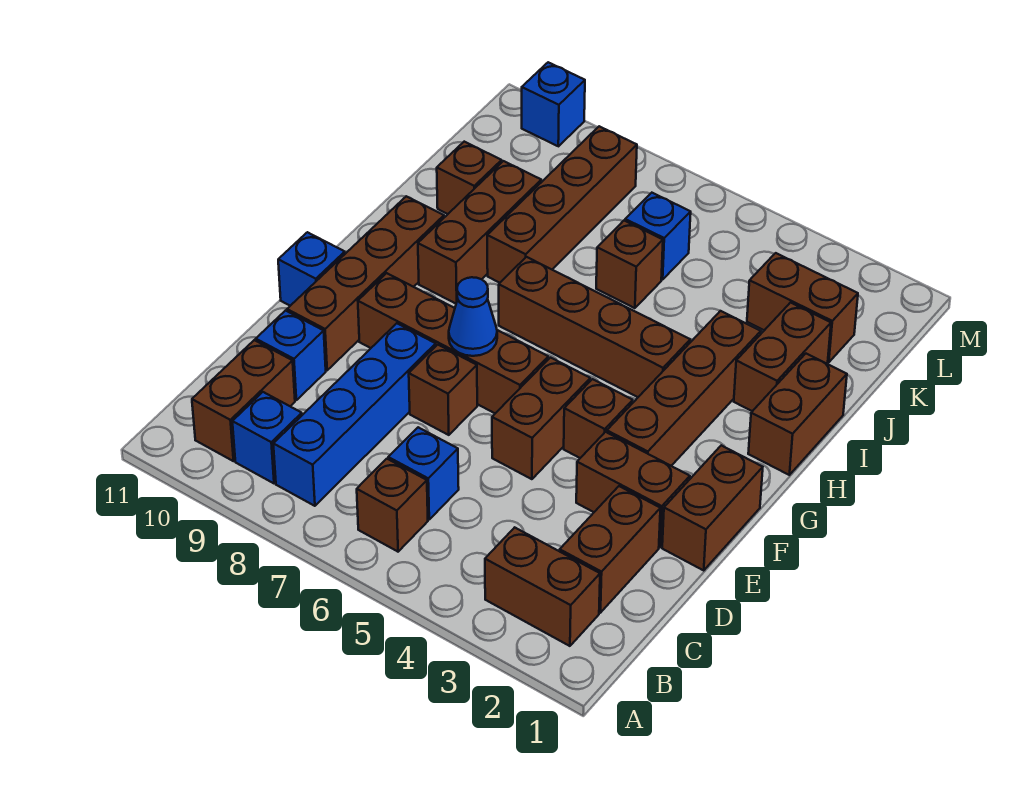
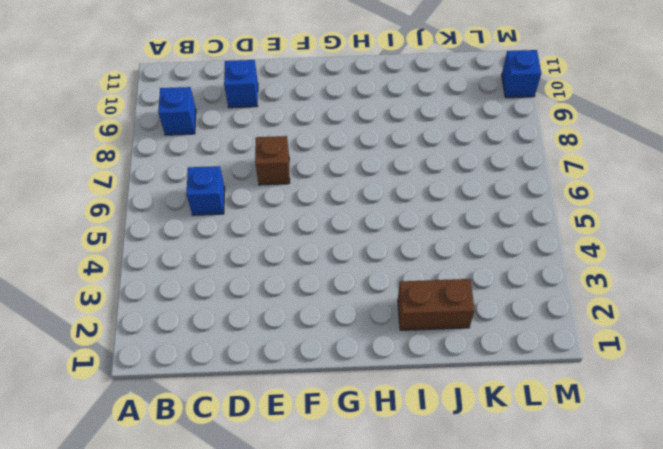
none -> brown brick B2:B3 level 1
none -> brown brick B6 level 1
none -> blue brick B8:E8 level 1

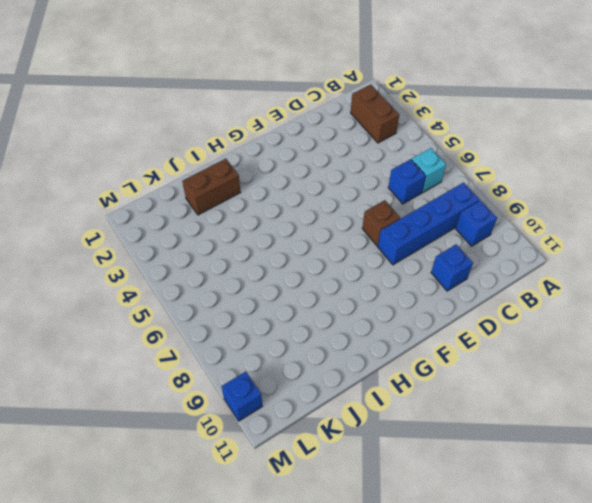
cyan brick B6 level 1 -> brown brick B6 level 1
none -> brown brick B10:C10 level 1
none -> brown brick C2:D2 level 1
none -> brown brick E1:F1 level 1

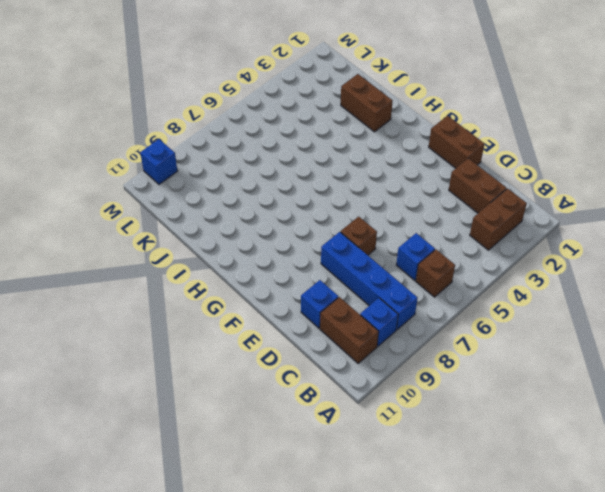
none -> brown brick E2:E3 level 1
none -> brown brick E5:F5 level 1
none -> brown brick E10:H10 level 1

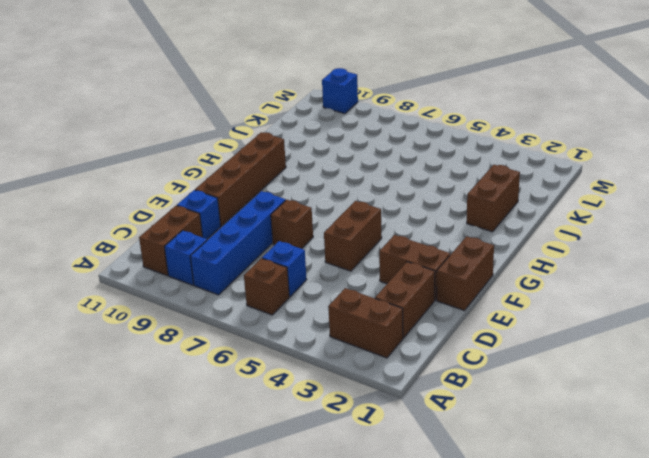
none -> brown brick F3:I3 level 1
none -> brown brick F4 level 1
none -> brown brick F6:F9 level 1

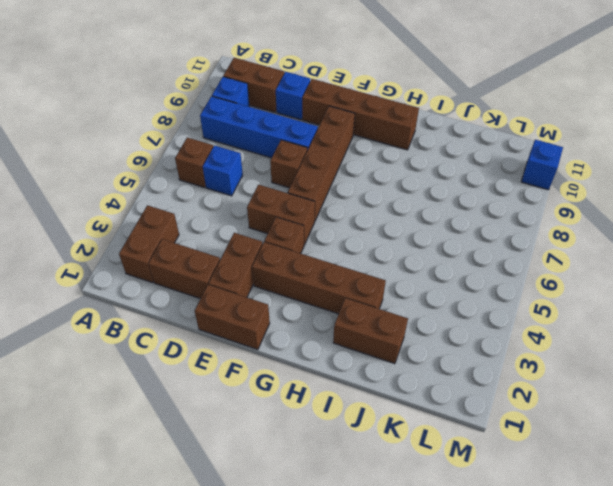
none -> blue brick F11 level 1
none -> brown brick H1:I1 level 1
none -> brown brick H4:H7 level 1

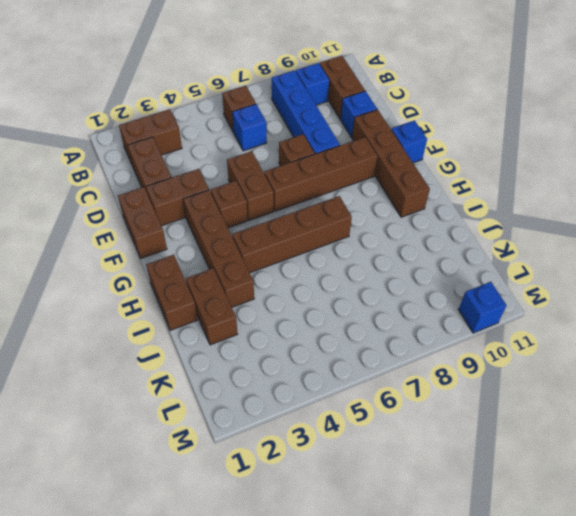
none -> brown brick H9:J9 level 1
none -> brown brick I8:L8 level 1
none -> brown brick J6 level 1

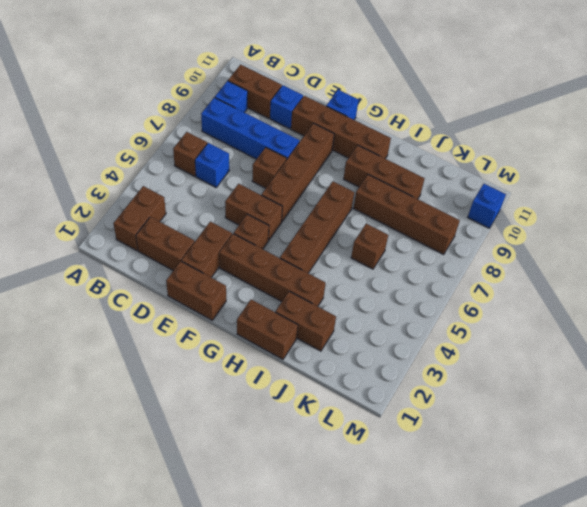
none -> brown brick J10 level 1
none -> brown brick K2:K3 level 1
none -> blue brick K6 level 1

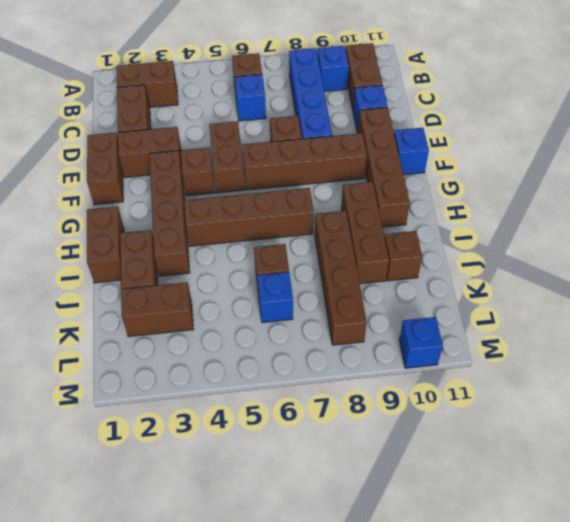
none -> blue cone F7 level 2

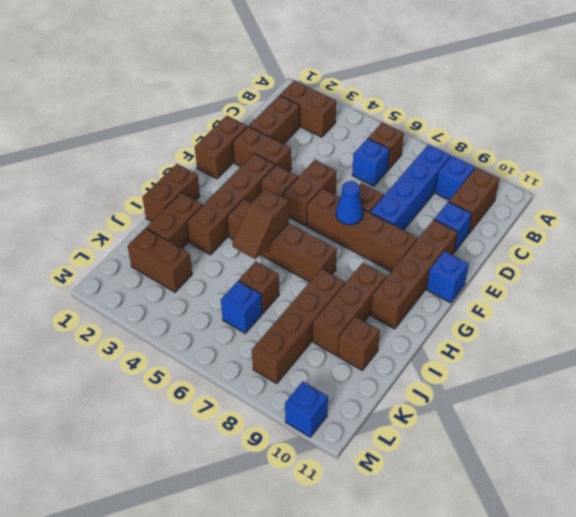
brown slope H5:I5 level 2 top H -> none

